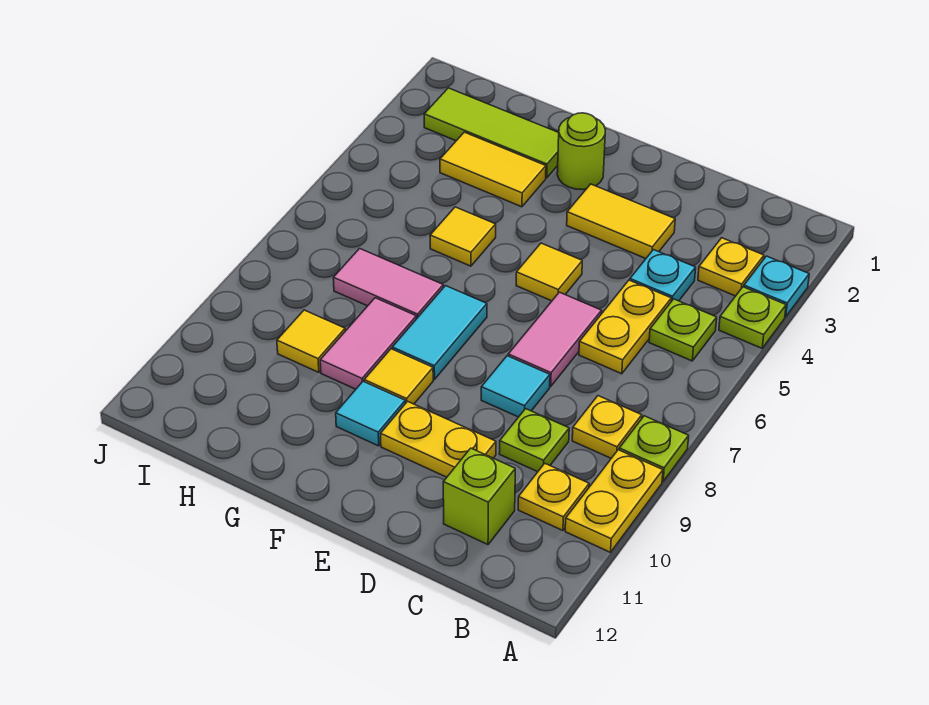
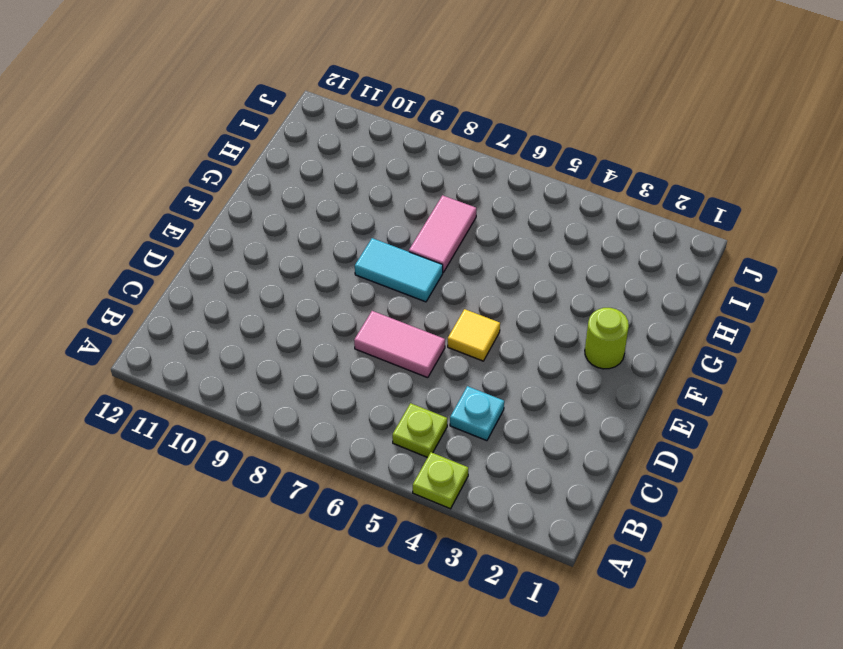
none -> cyan plate A3 level 1
none -> lime plate A8 level 1
none -> yellow plate A9:A10 level 1

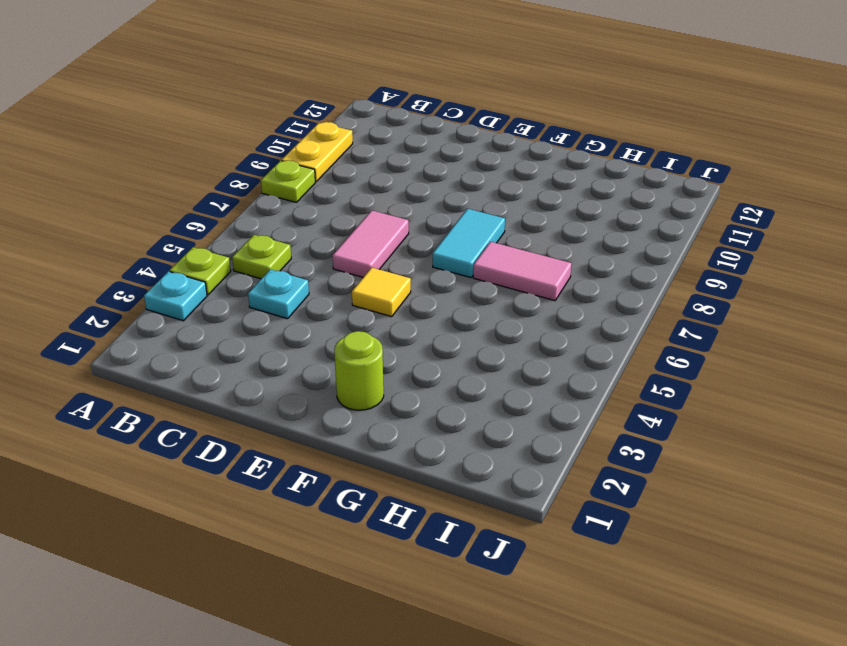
none -> yellow plate B3 level 1
none -> yellow plate B8 level 1
none -> yellow plate B10 level 1

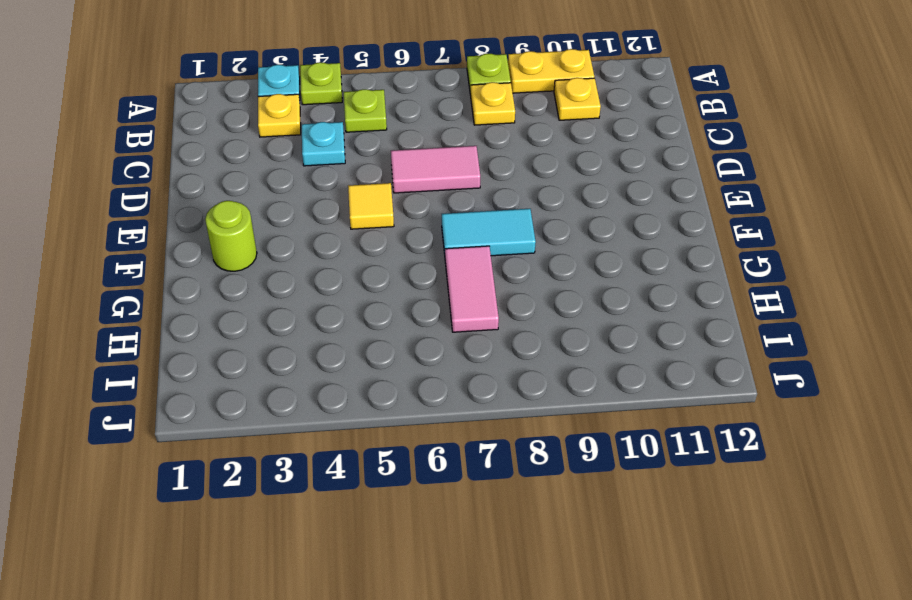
none -> yellow plate C5:C6 level 1
none -> lime plate C9 level 1
none -> lime brick C11 level 1

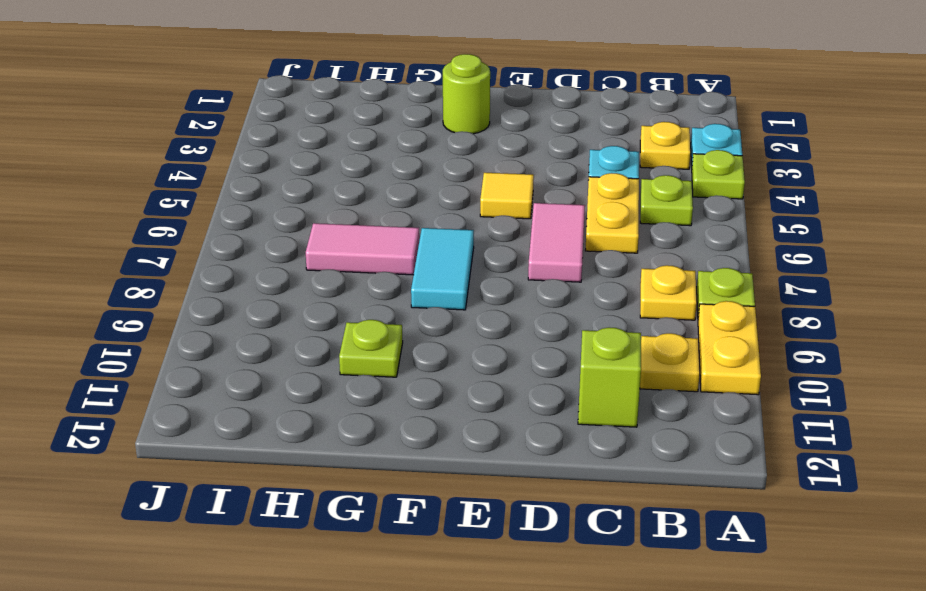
lime plate G10 level 1 -> lime plate C9 level 1
none -> yellow tile D3:E3 level 1
none -> cyan tile D8 level 1
none -> yellow plate D10:E10 level 1

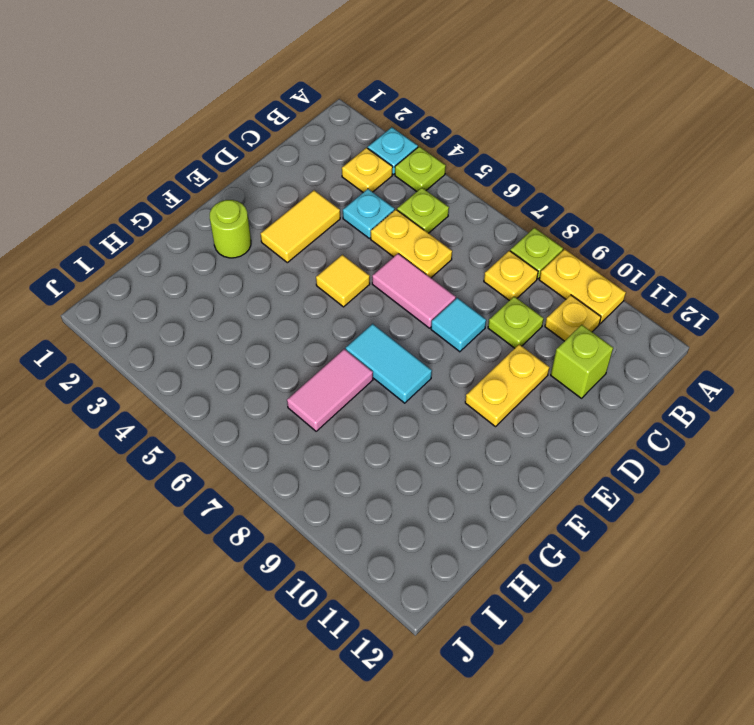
none -> yellow tile F9 level 1
none -> cyan tile F10 level 1
none -> lime tile G2:I2 level 1

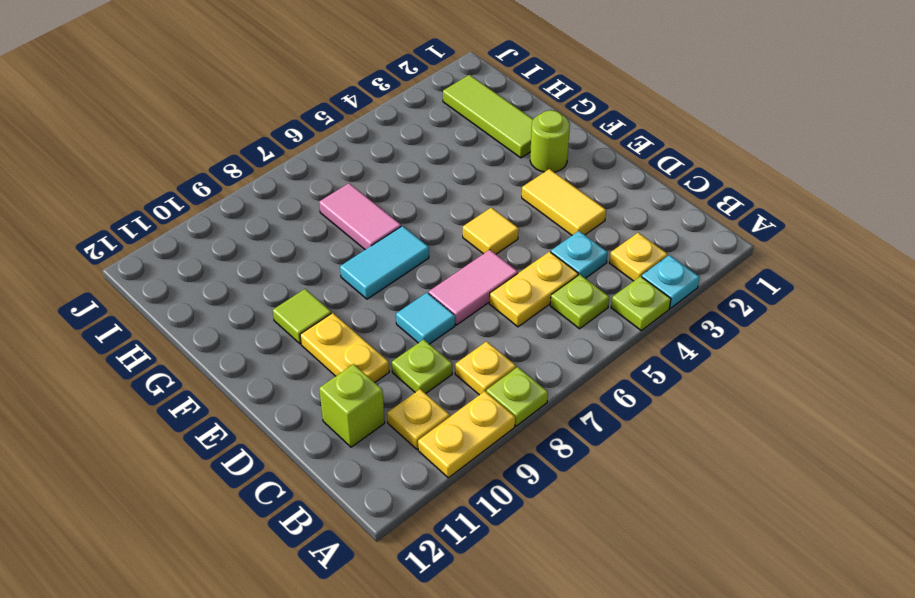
lime tile F10 level 1 -> cyan tile F10 level 1
none -> yellow tile F9 level 1
none -> yellow tile G3:H3 level 1
none -> yellow tile G5 level 1

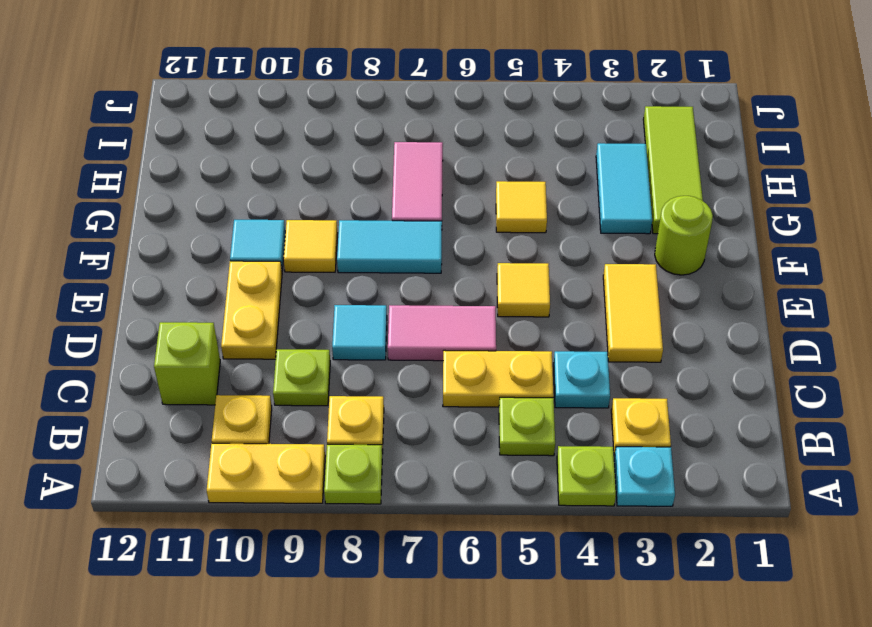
cyan tile G3:H3 level 1 -> yellow tile G3:H3 level 1
none -> pink tile G8:G9 level 1
none -> yellow tile H9 level 1

